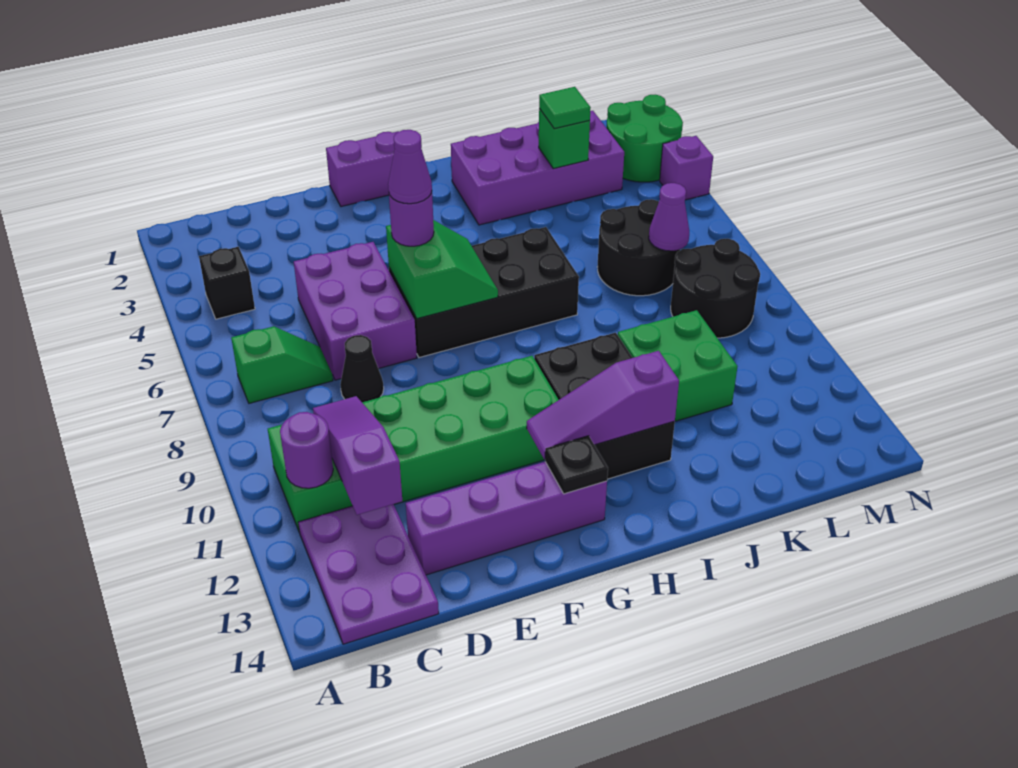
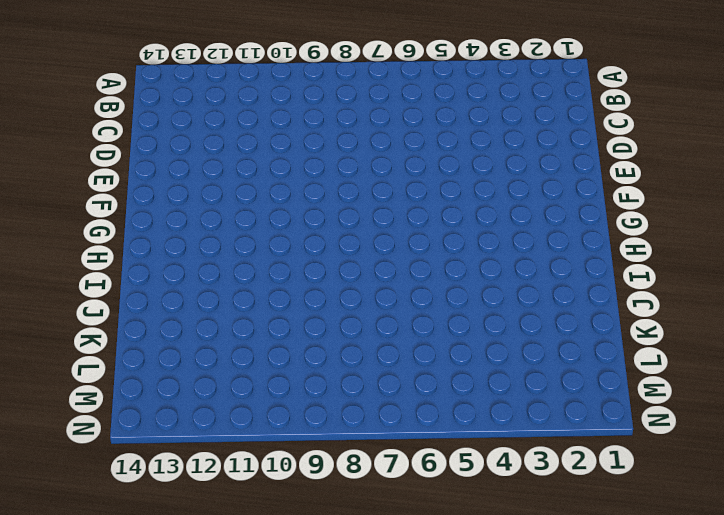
none -> black brick B4 level 1
none -> green slope B7:C7 level 1 top B
none -> green brick B10:G11 level 1

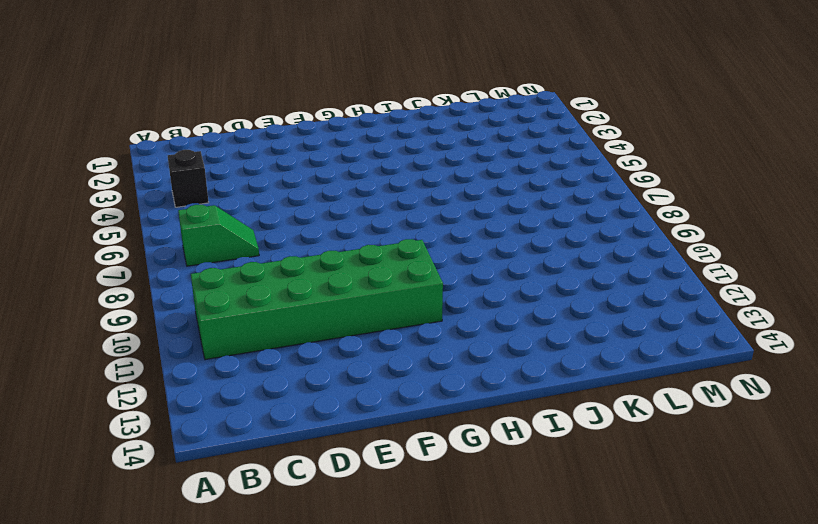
none -> purple plate B12:C14 level 1
none -> purple brick D5:E7 level 1
none -> black cone D8 level 1

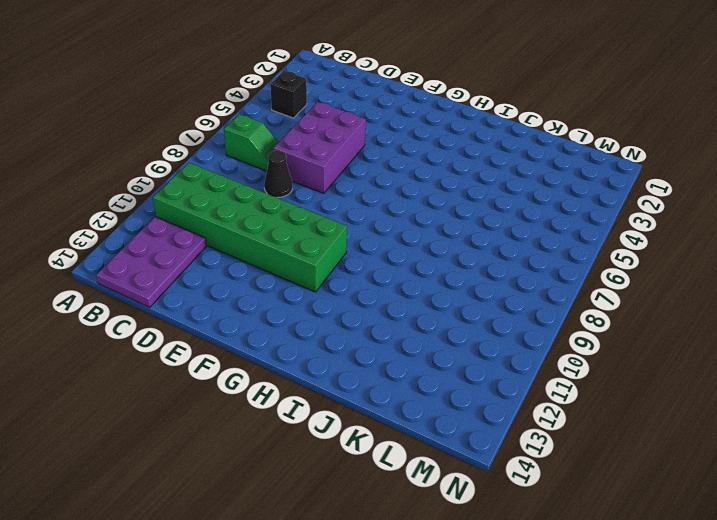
none -> purple brick D13:G13 level 1
none -> purple brick F1:G1 level 1
none -> black brick F6:I7 level 1

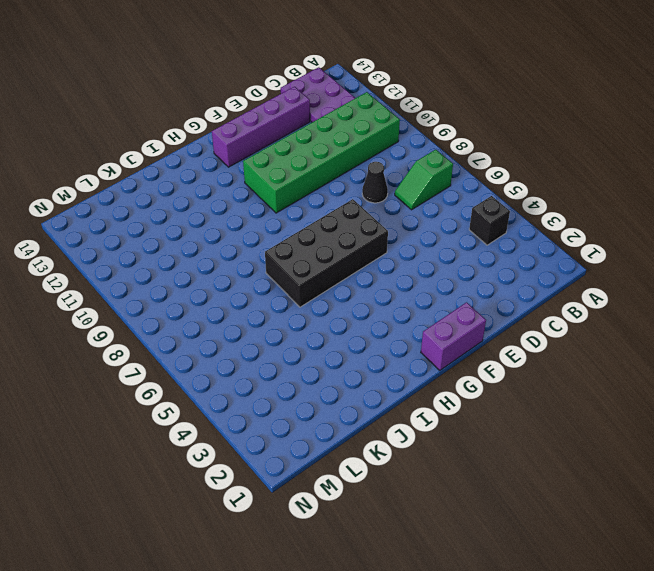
none -> purple brick D5:E7 level 1
none -> black brick H10:I12 level 1
none -> purple brick I2:L3 level 1

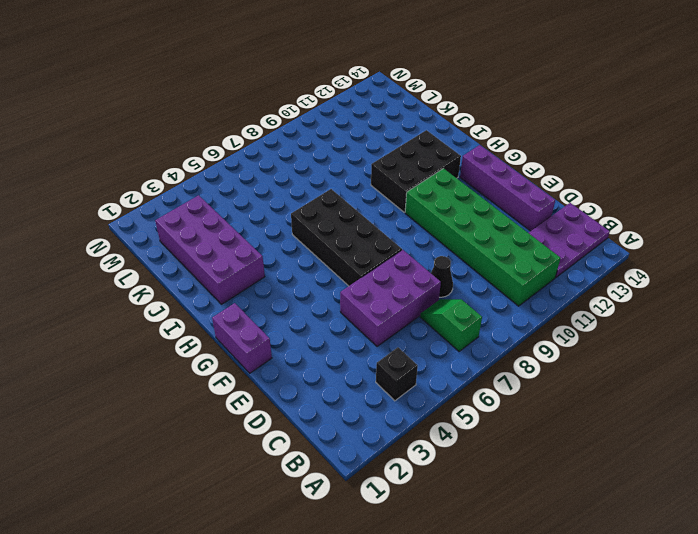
none -> green brick J10:K11 level 1
none -> black round brick K6:L7 level 1
none -> black round brick L8:M9 level 1

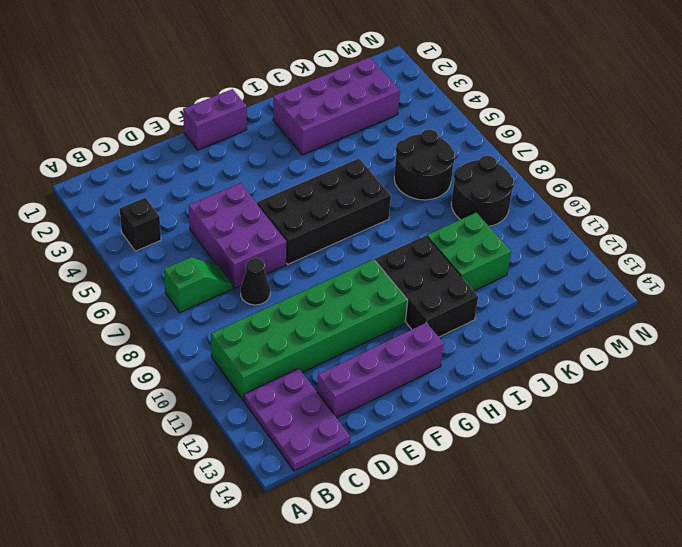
none -> green round brick M2:N3 level 1
none -> purple brick N4 level 1
none -> purple round brick B11 level 2

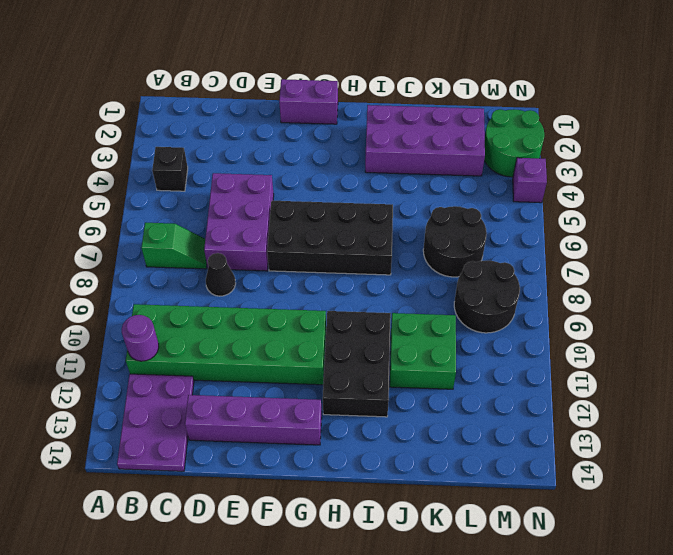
none -> purple slope C10:C12 level 2 top 12
none -> green slope F6:G7 level 2 top F
none -> purple slope G12:I12 level 2 top I

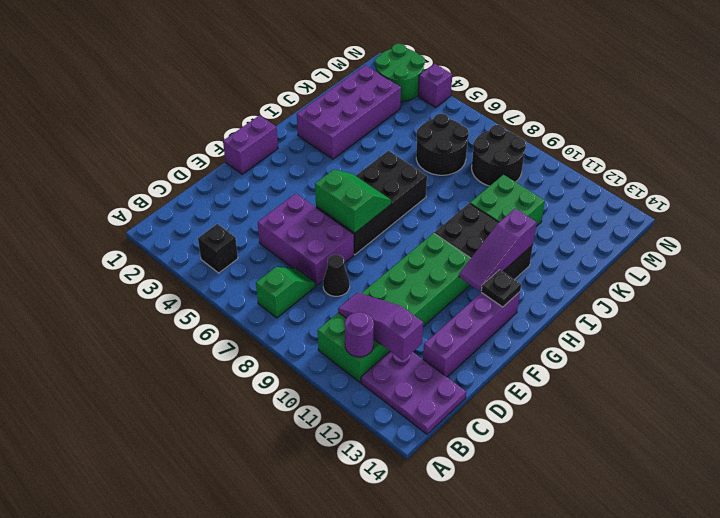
none -> green brick K3 level 2
none -> purple cone L7 level 2
none -> purple round brick F6 level 3

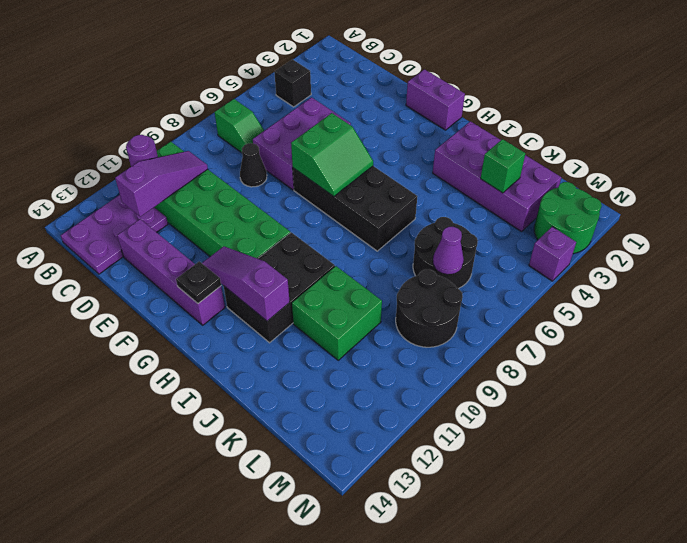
none -> purple round brick F6 level 3
none -> green tile K3 level 3
none -> purple cone F6 level 4

